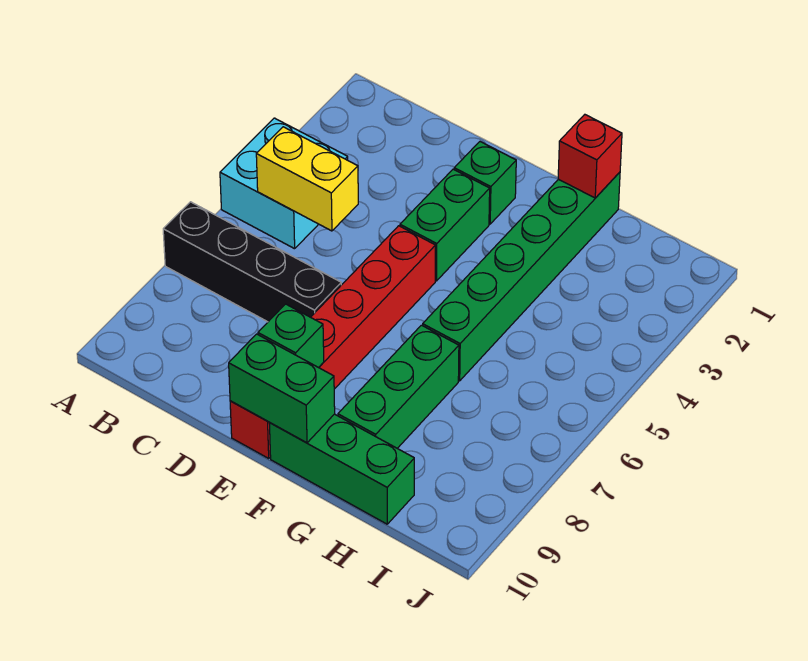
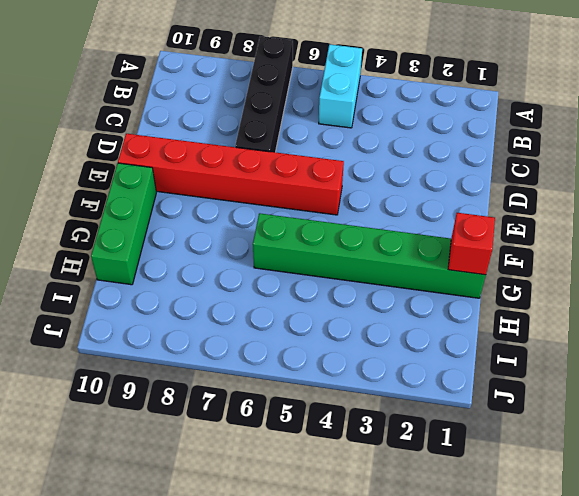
cyan brick A5:B5 level 1 -> cyan brick A4:B5 level 1
none -> green brick E2 level 1
none -> green brick E3:E4 level 1
none -> green brick G7:G9 level 1

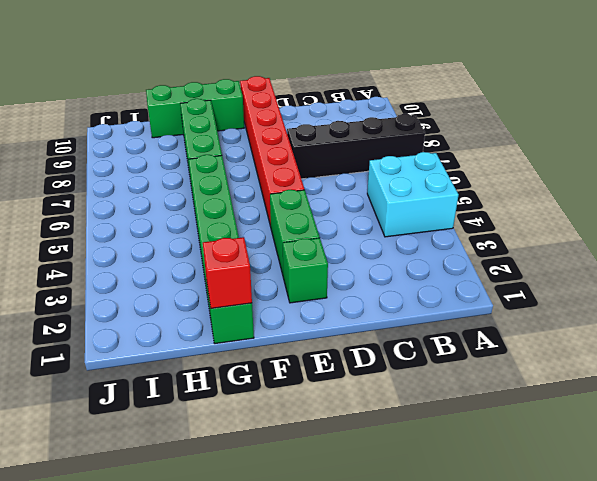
none -> yellow brick B5:C5 level 2
none -> green brick E9 level 2
none -> green brick E10:F10 level 2

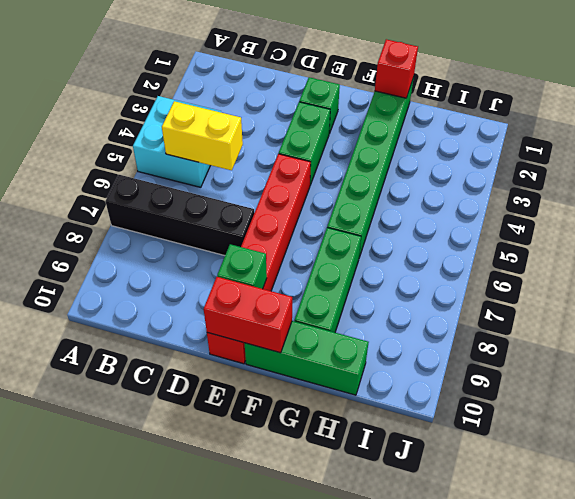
red brick E10:F10 level 2 -> green brick E10:F10 level 2

